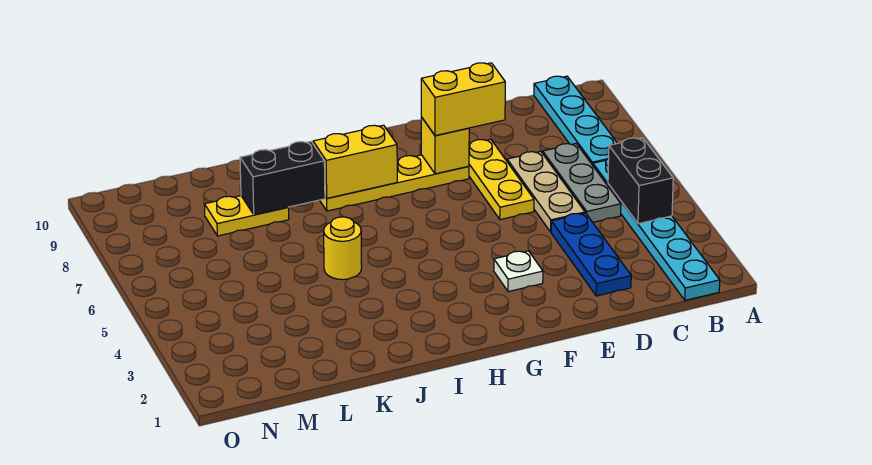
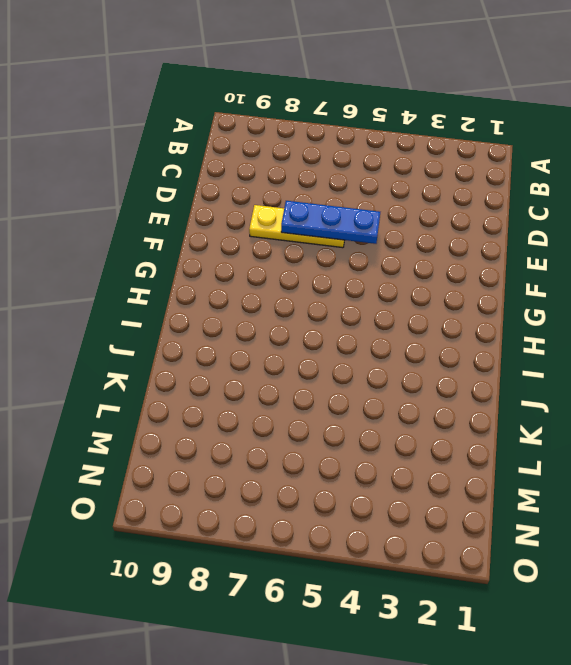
blue plate E5:E7 level 2 -> blue plate D2:D4 level 1
none -> cyan plate B1:B6 level 1
none -> cyan plate B7:B10 level 1
none -> grey plate C5:C7 level 1

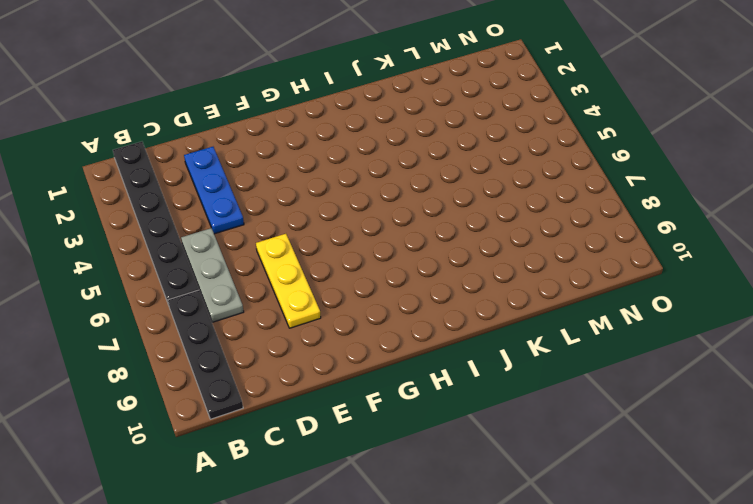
black plate B1:B6 level 1 -> cyan plate B1:B6 level 1
black plate B7:B10 level 1 -> cyan plate B7:B10 level 1
none -> tan plate D5:D7 level 1
none -> white plate F3 level 1
none -> yellow plate F8:I8 level 1

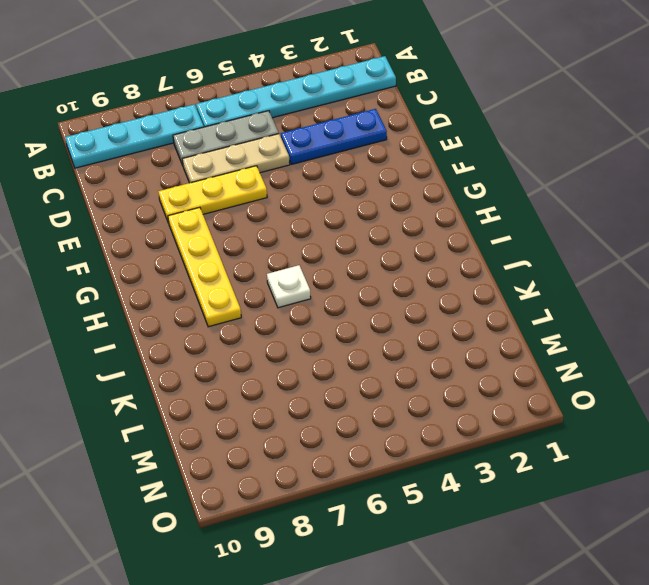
white plate I6 level 1 -> white plate F3 level 1
none -> yellow round brick J5 level 1
none -> yellow plate K8:L8 level 1
none -> black brick B4:B5 level 2

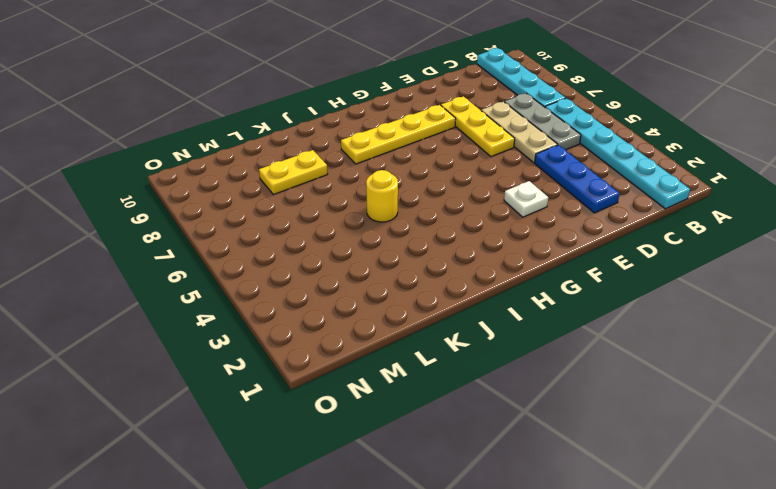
none -> black brick B4:B5 level 2
none -> yellow brick F8 level 2
none -> yellow brick H8:I8 level 2

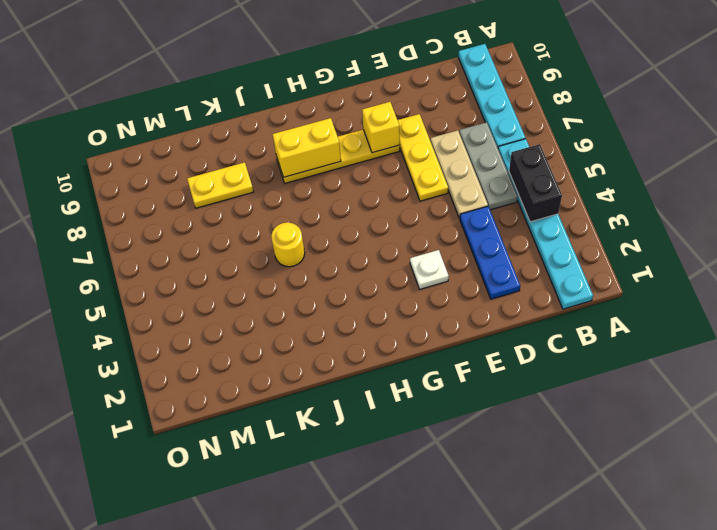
none -> black brick J8:K8 level 2
none -> yellow brick E8:F8 level 3

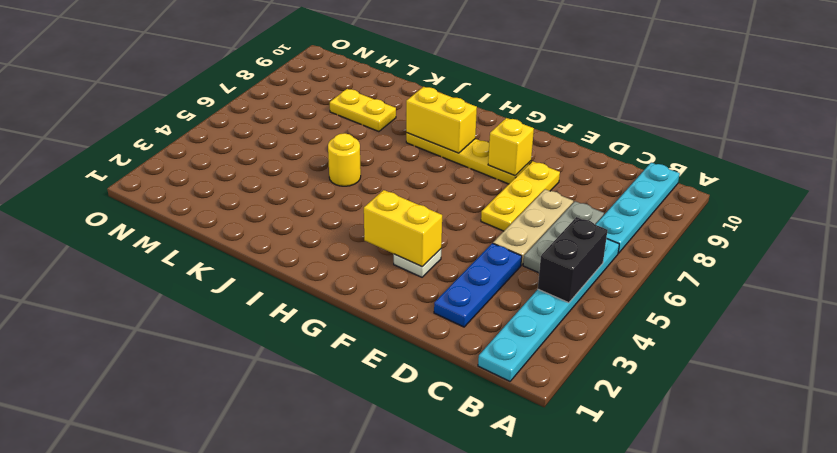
yellow brick F3:G3 level 2 -> yellow brick E8:F8 level 3
none -> black brick J8:K8 level 2

